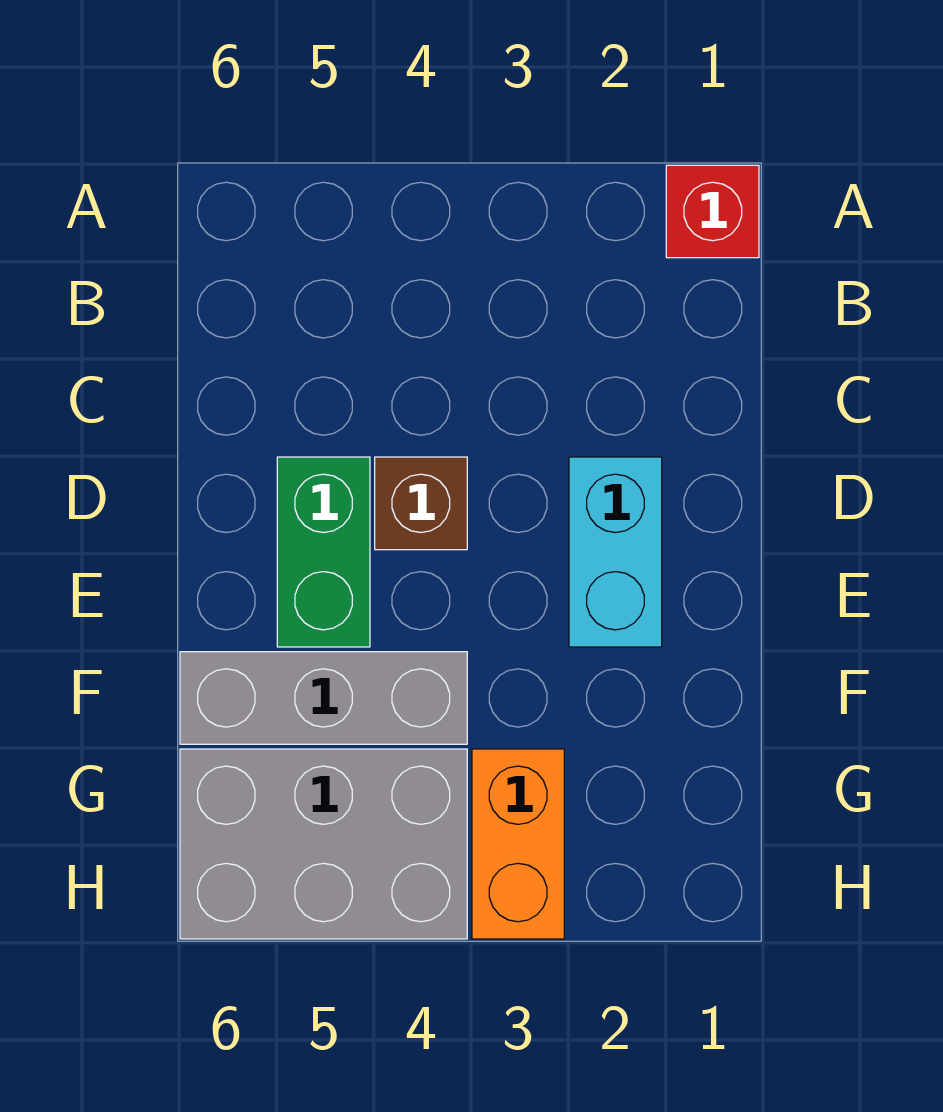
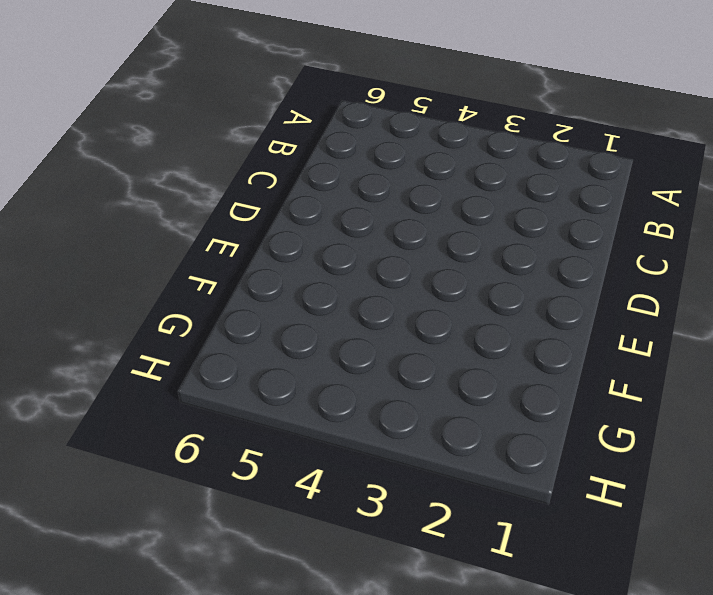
none -> red brick A1 level 1
none -> cyan brick D2:E2 level 1

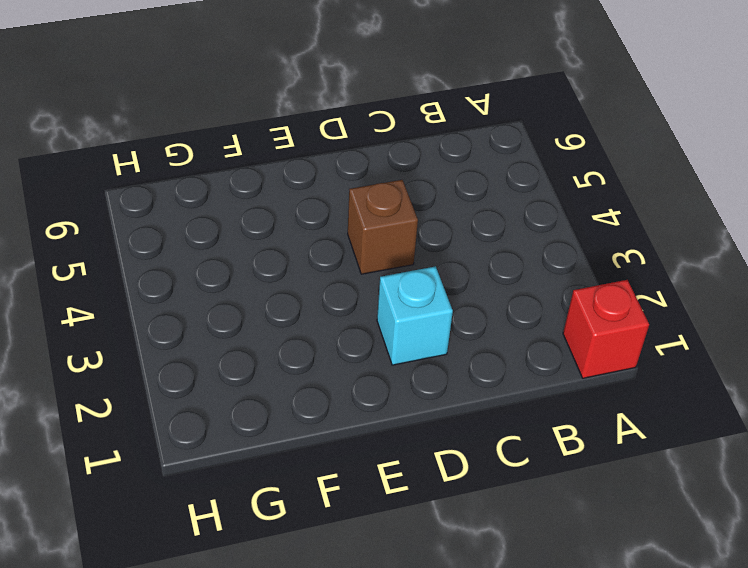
cyan brick D2 level 1 -> cyan brick D2:E2 level 1
none -> green brick D5:E5 level 1
none -> grey brick F4:F6 level 1

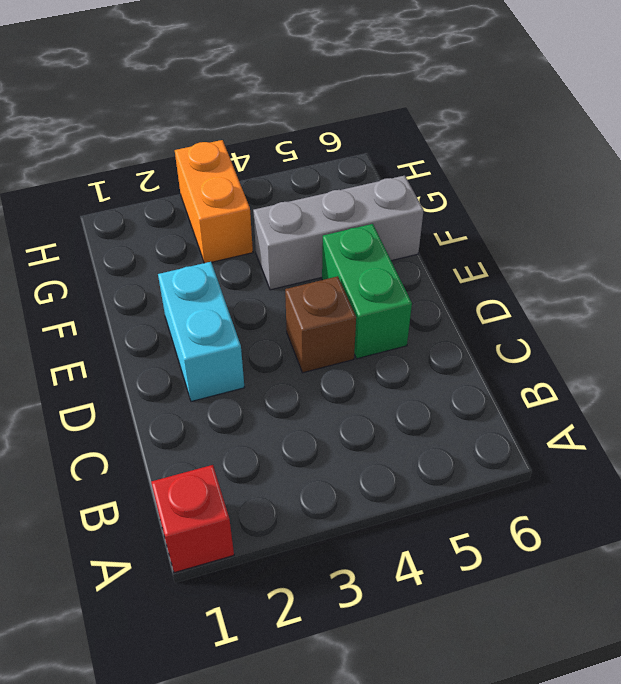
none -> grey brick G4:H6 level 1

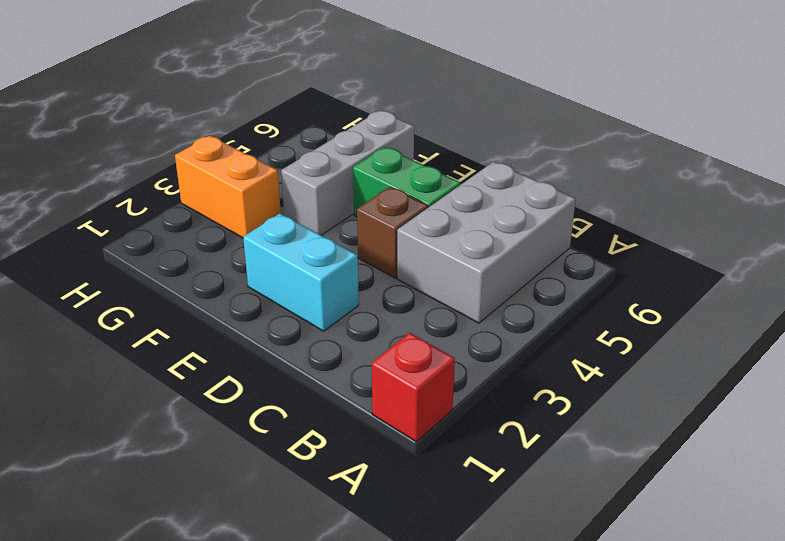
grey brick B4:C6 level 1 -> grey brick G4:H6 level 1

